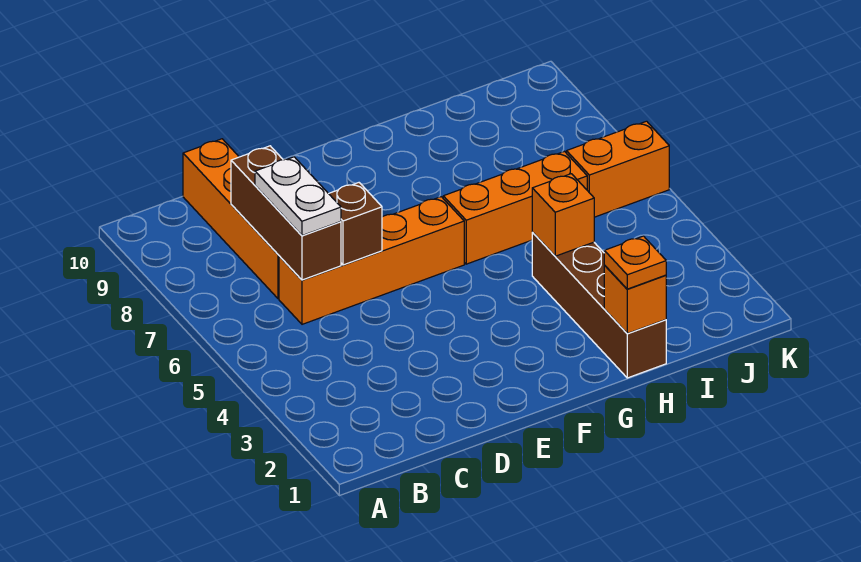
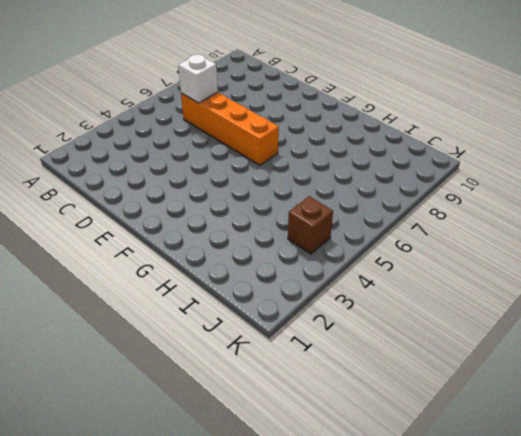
white brick C6 level 2 -> brown brick C6:C8 level 2
brown brick J4 level 1 -> brown brick D6 level 2
none -> orange brick C7:C10 level 1
none -> orange brick G6:I6 level 1

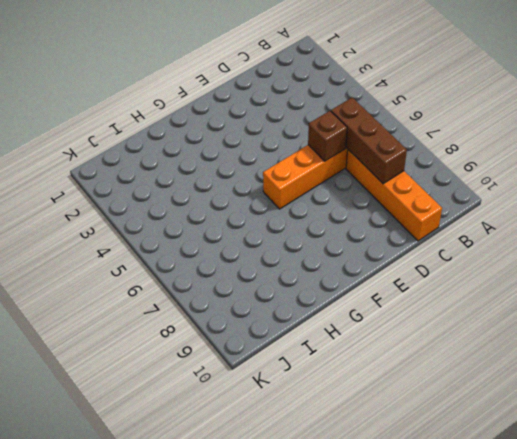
none -> orange brick G6:I6 level 1
none -> brown brick H1:H4 level 1

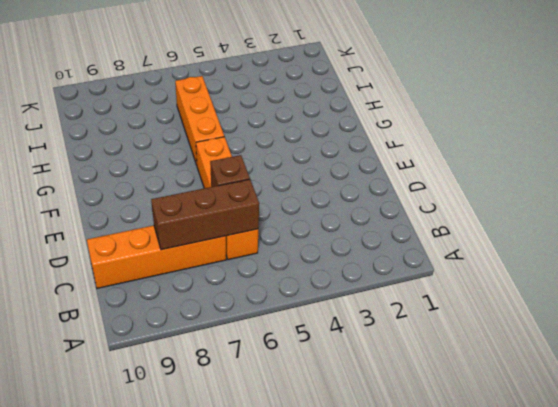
none -> brown brick H1:H4 level 1
none -> orange brick J6:K6 level 1

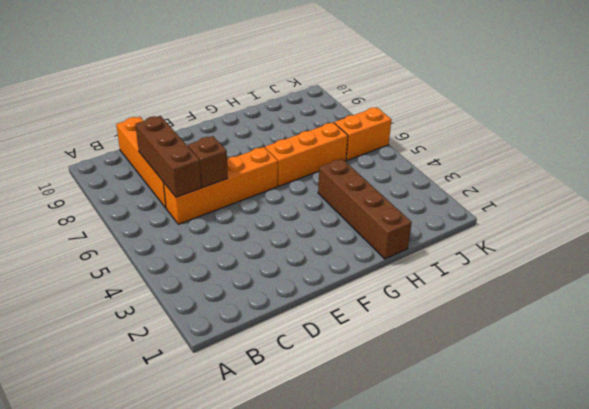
none -> orange brick H1 level 2
none -> orange brick H4 level 2

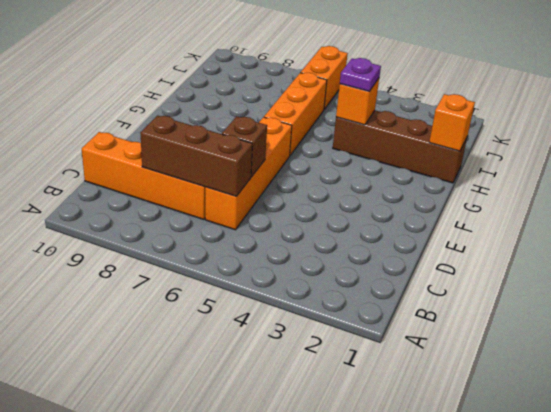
purple plate H4 level 3 -> none
none -> white plate C6:C7 level 3
none -> orange plate H1 level 3

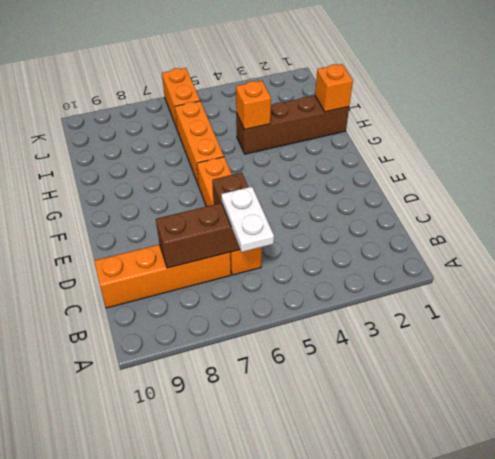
white plate B6:C6 level 3 -> white plate C6:C7 level 3
none -> orange plate H1 level 3

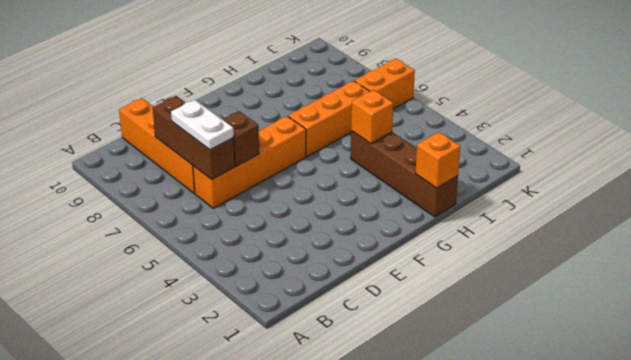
none -> orange plate H1 level 3

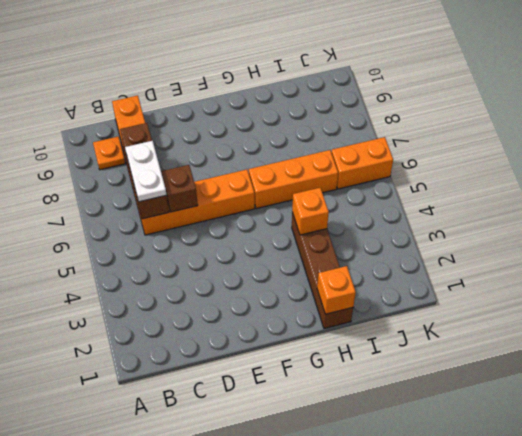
orange plate B9 level 1 -> orange plate H1 level 3

